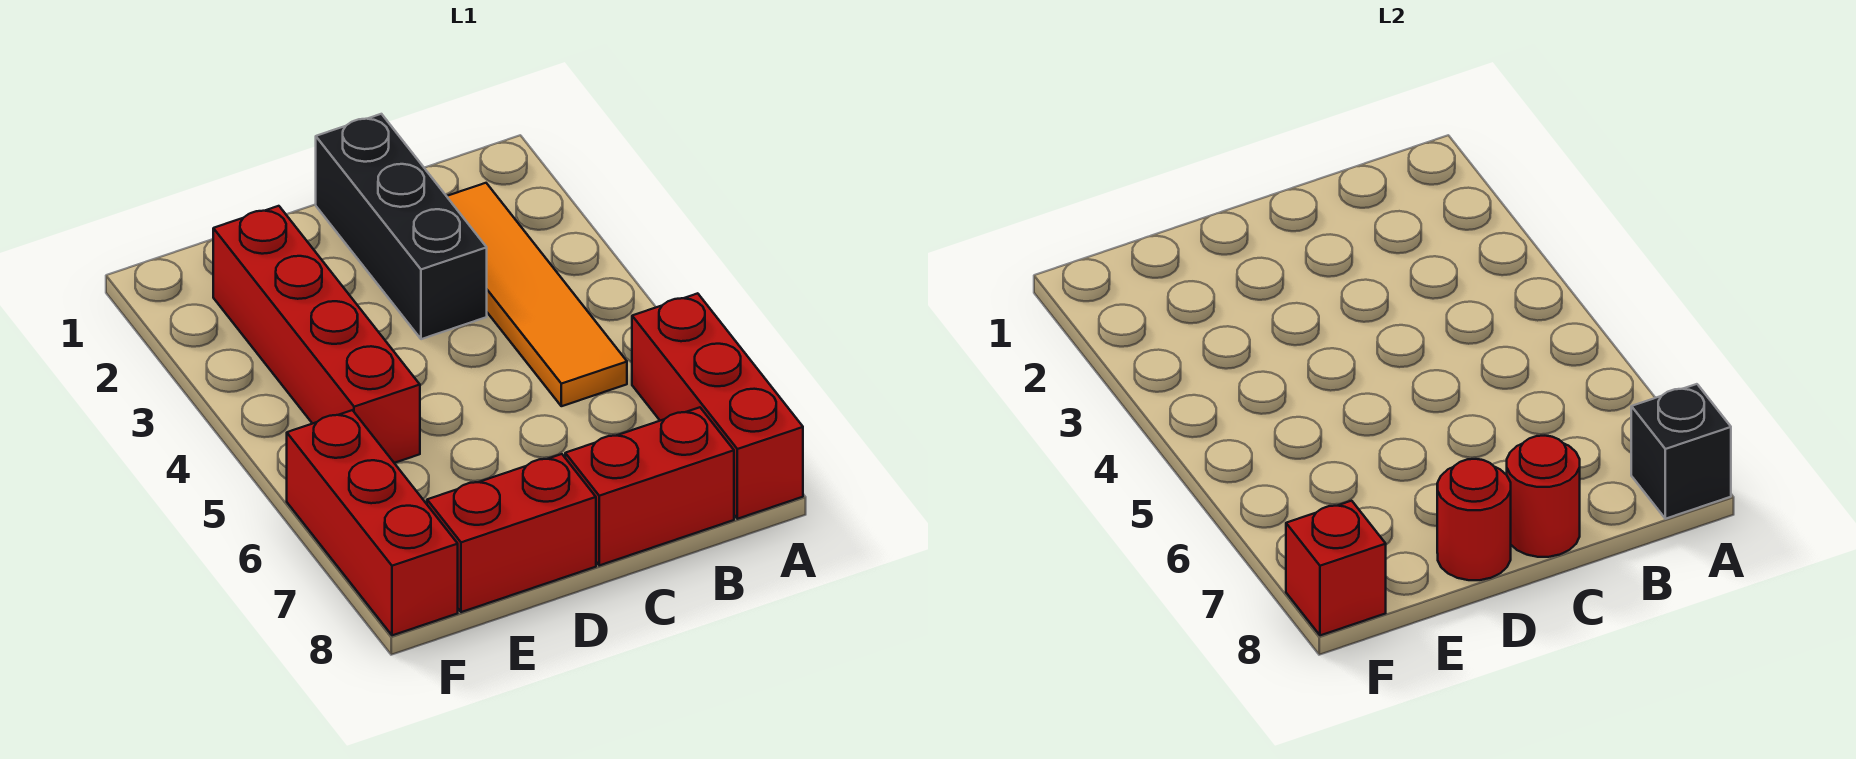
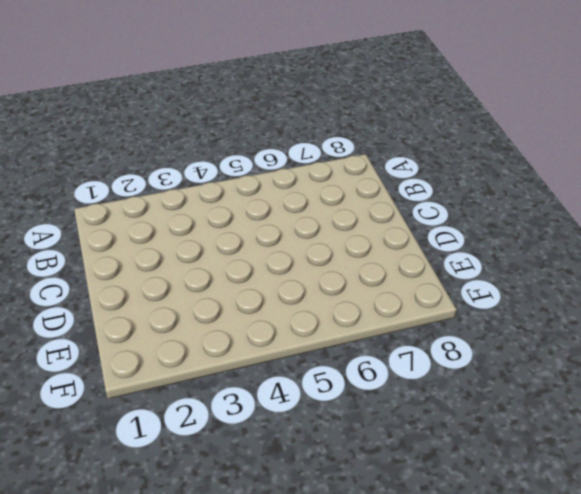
none -> red brick A6:A8 level 1
none -> orange tile B2:B5 level 1

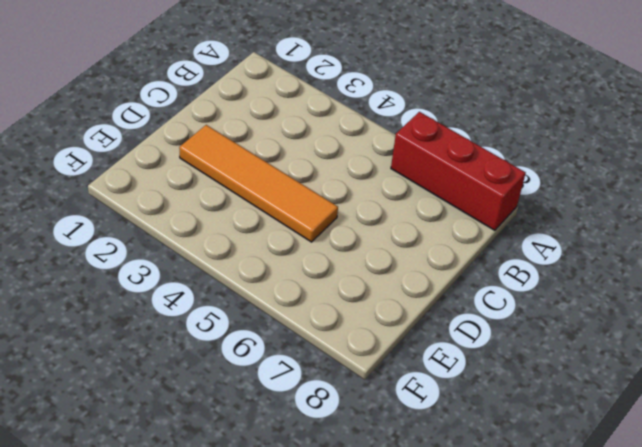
orange tile D2:D5 level 1 -> orange tile B2:B5 level 1
none -> red brick B8:C8 level 1
none -> black brick C1:C3 level 1

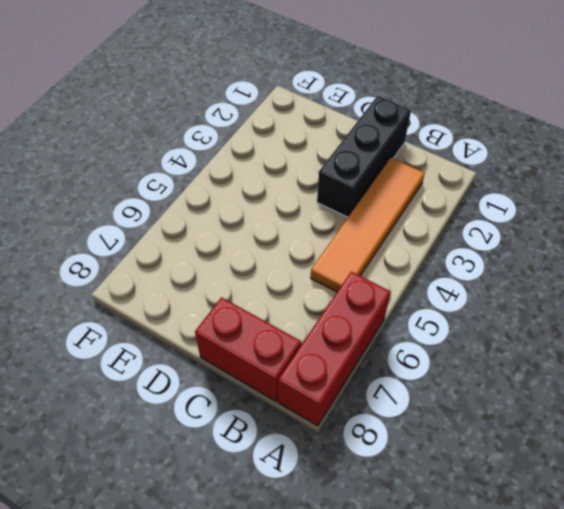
none -> red brick D8:E8 level 1
none -> red brick E2:E5 level 1

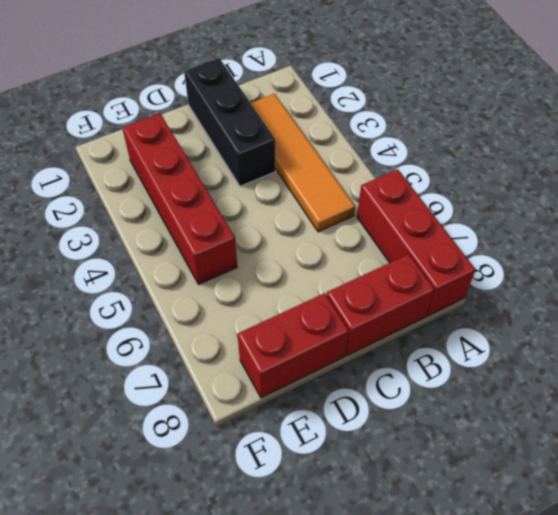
none -> red brick F6:F8 level 1
none -> black brick A8 level 2

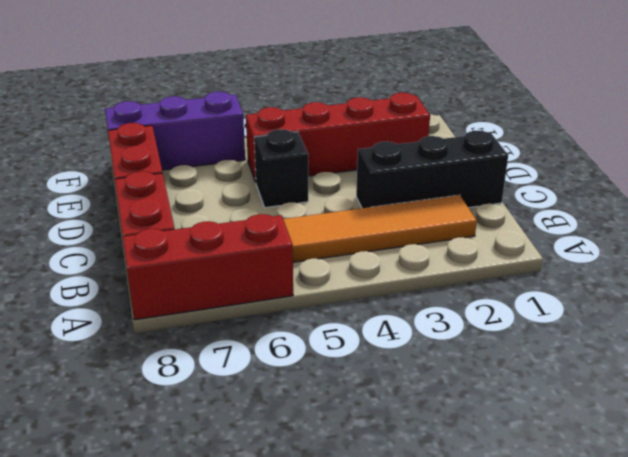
black brick D5 level 1 -> black brick A8 level 2
purple brick F6:F8 level 1 -> red brick F6:F8 level 1
none -> red round brick C8 level 2
none -> red round brick D8 level 2

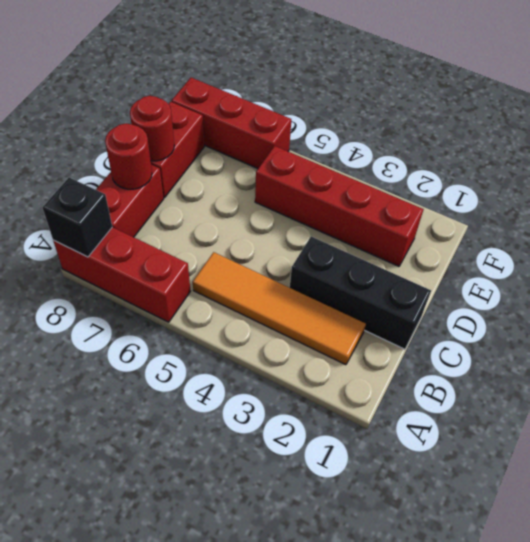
none -> red brick F8 level 2

